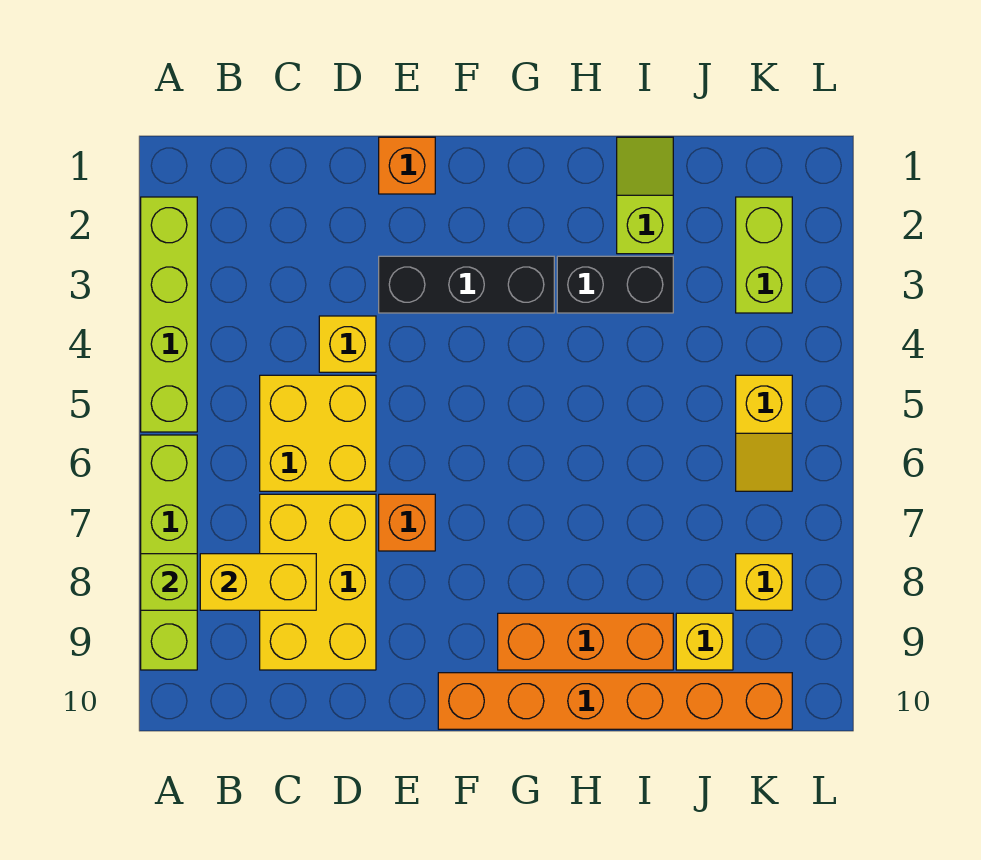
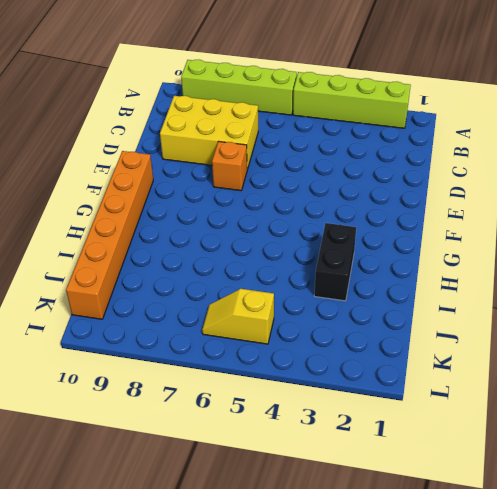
none -> yellow brick C5:D6 level 1
none -> yellow brick D4 level 1
none -> orange brick E1 level 1

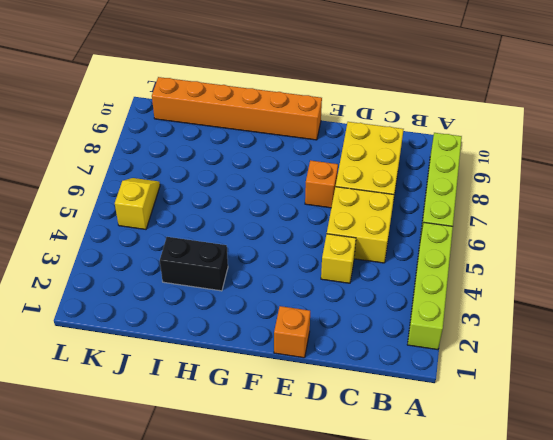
none -> black brick E3:G3 level 1
none -> orange brick G9:I9 level 1
none -> lime slope I1:I2 level 1 top 2

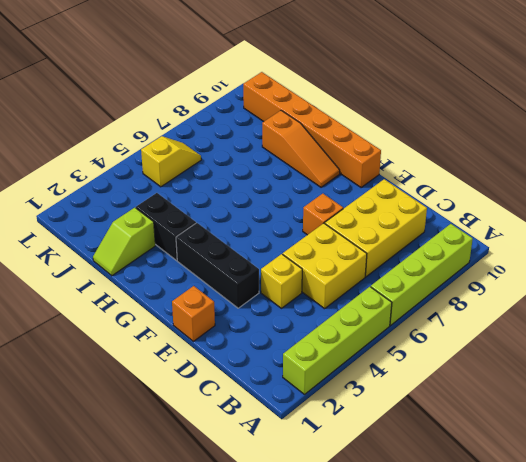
orange slope G9:I9 level 1 top I -> orange brick G9:I9 level 1
none -> yellow brick J9 level 1
none -> lime brick K2:K3 level 1
none -> yellow brick K8 level 1

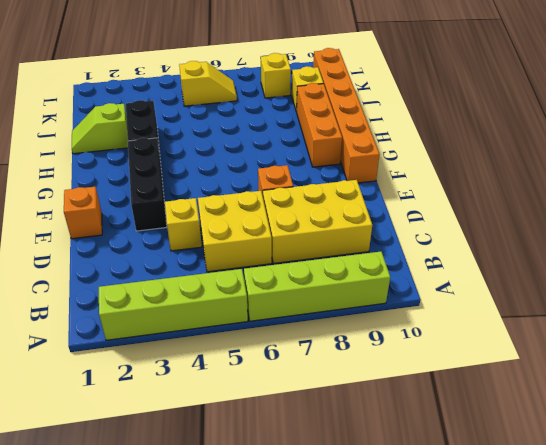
none -> lime brick K2:K3 level 1
none -> lime brick A8 level 2
none -> yellow brick B8:C8 level 2

